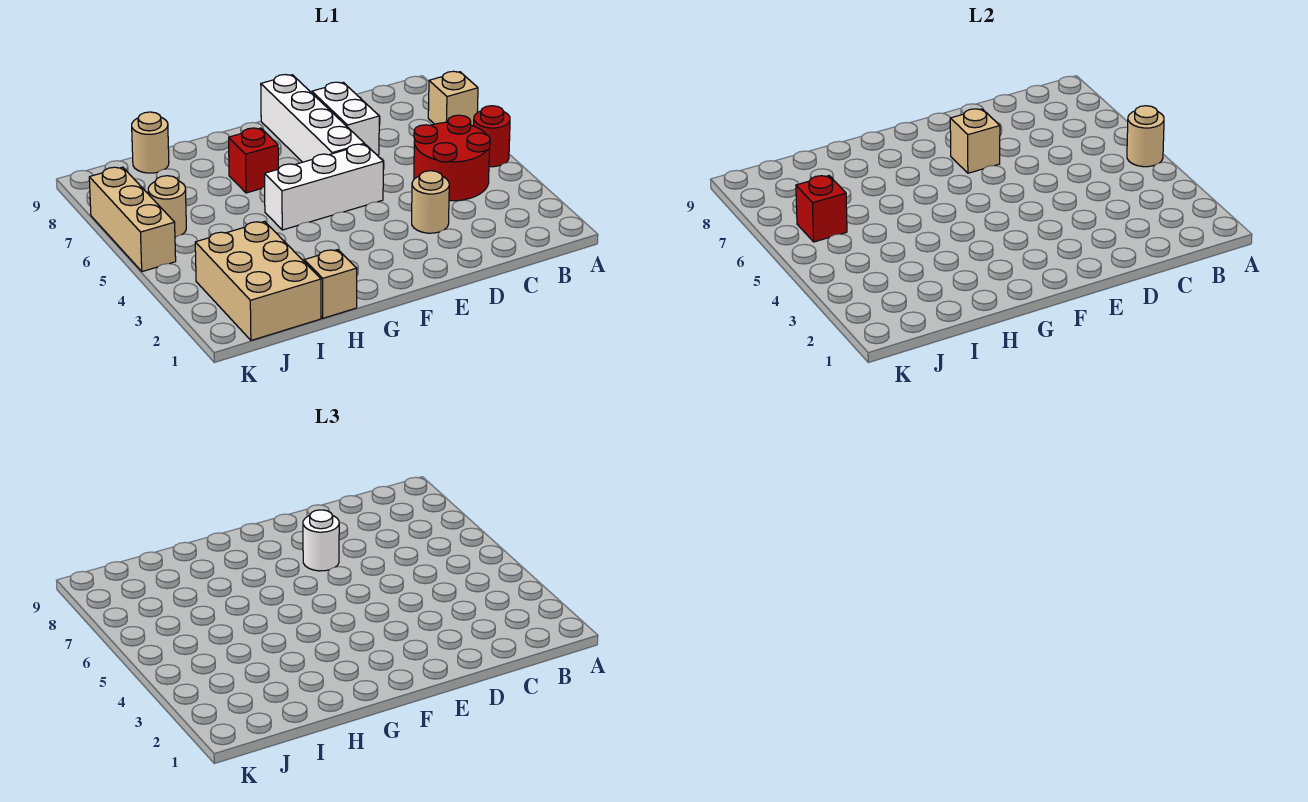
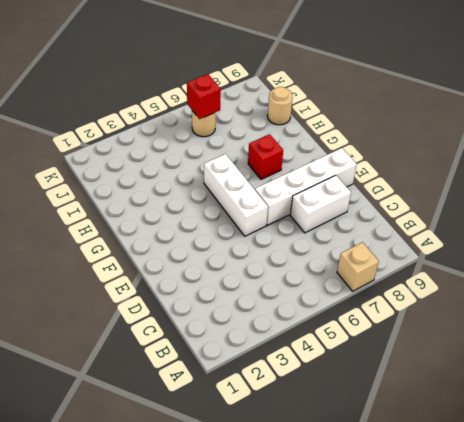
none -> red round brick A5 level 1
none -> red round brick B4:C5 level 1
none -> tan round brick D3 level 1

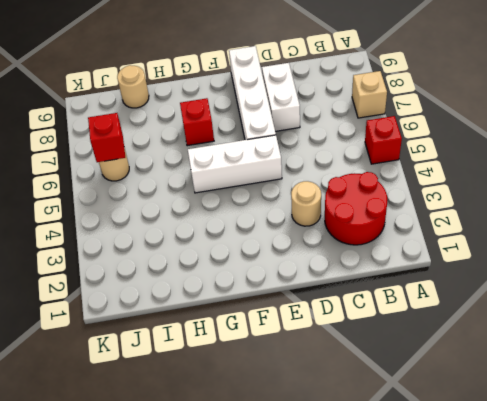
red brick A5 level 1 -> red round brick A5 level 1
red round brick B2:C3 level 1 -> red round brick B4:C5 level 1
none -> tan brick H1 level 1
none -> tan brick I1:J3 level 1
none -> tan brick K5:K7 level 1

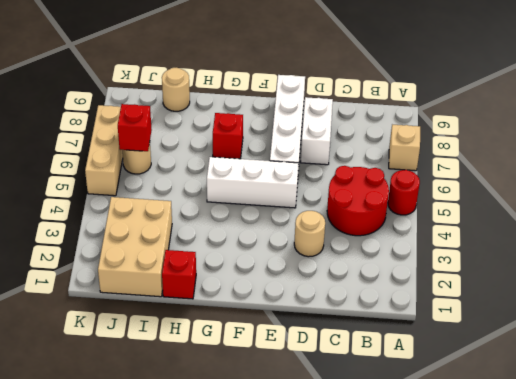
red brick H1 level 1 -> tan brick H1 level 1
none -> tan round brick A5 level 2
none -> tan brick E7 level 2
none -> white round brick E7 level 3

